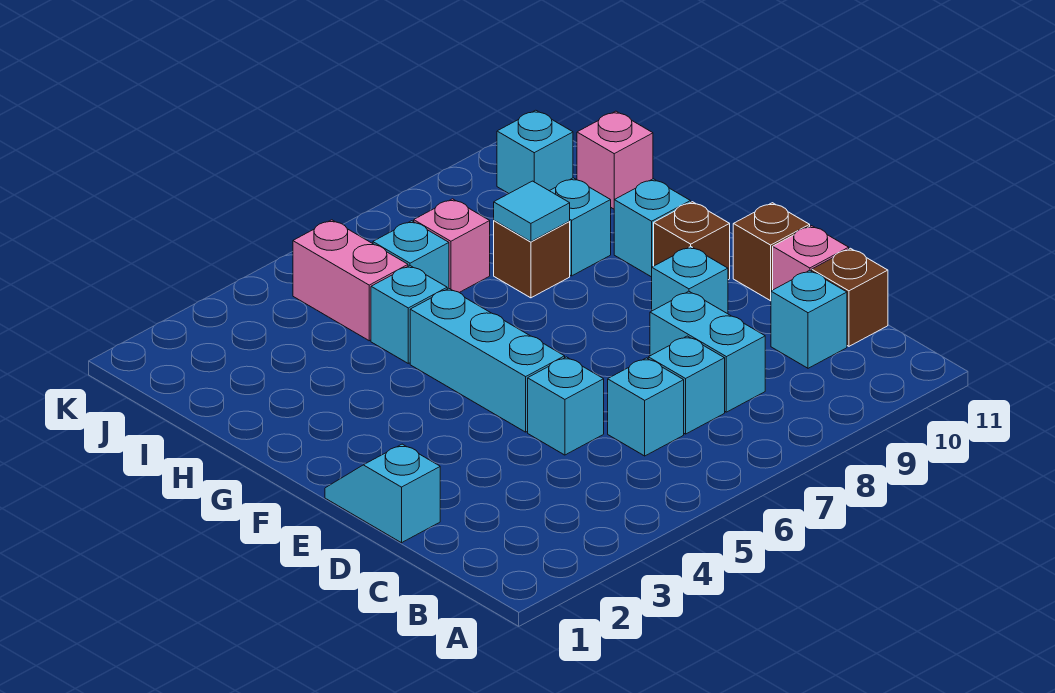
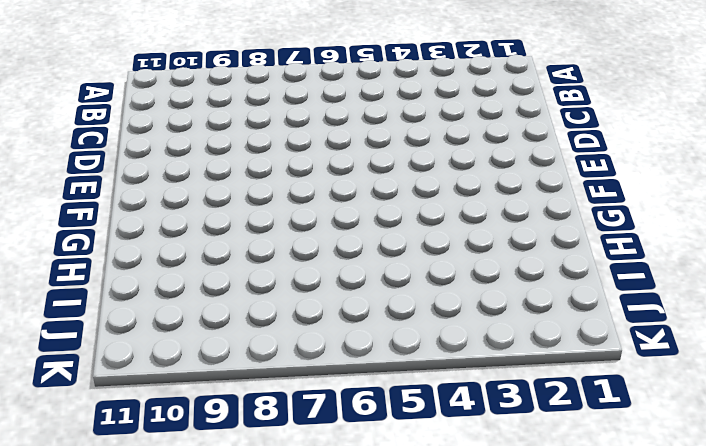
none -> cyan brick C6 level 1
none -> cyan brick C7 level 1
none -> cyan brick C8:D8 level 1

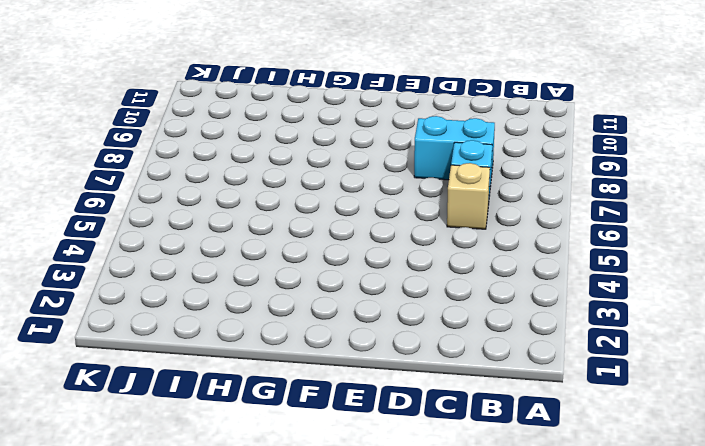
tan brick C6 level 1 -> cyan brick C6 level 1
none -> cyan brick C10 level 1
none -> brown brick C11 level 1
none -> cyan slope D1:E1 level 1 top D

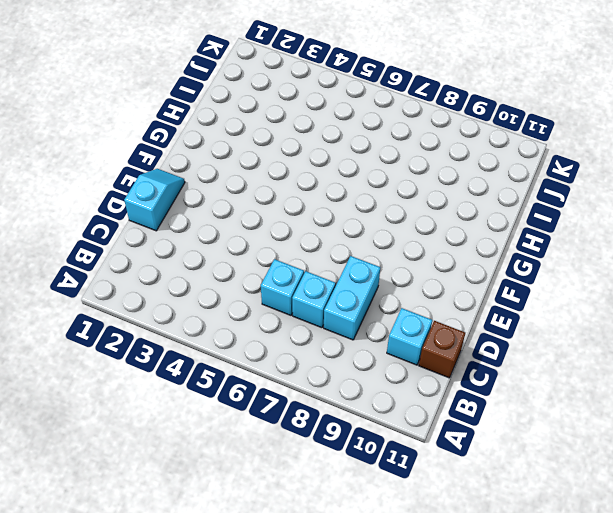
none -> cyan brick D5 level 1
none -> pink brick D11 level 1
none -> cyan brick E5:G5 level 1

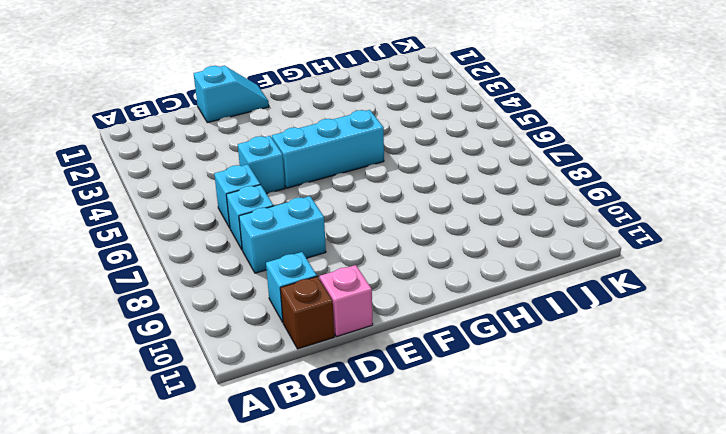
none -> cyan brick E9 level 1
none -> brown brick E11 level 1
none -> brown brick F10 level 1

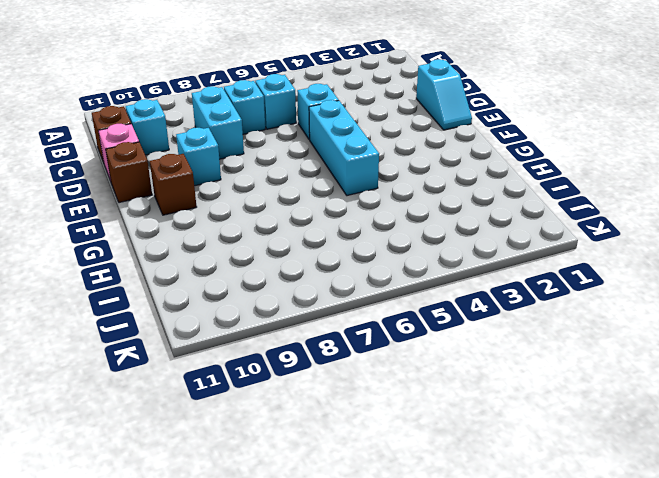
none -> cyan brick G10 level 1
none -> cyan brick H5 level 1
none -> brown brick H8 level 1

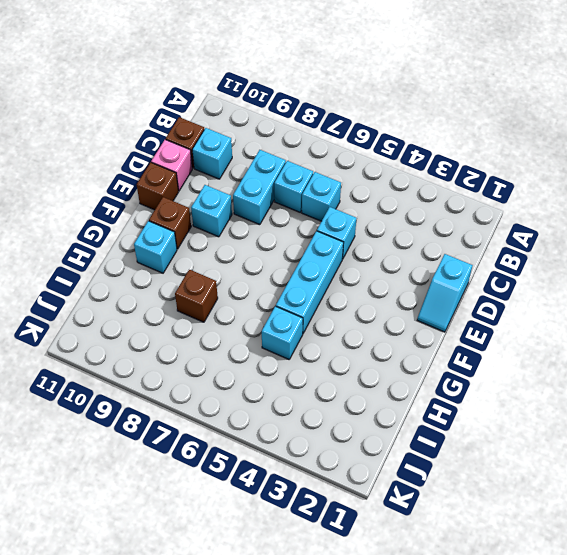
none -> cyan brick H9 level 1
none -> pink brick I5:J5 level 1
none -> cyan brick I6 level 1

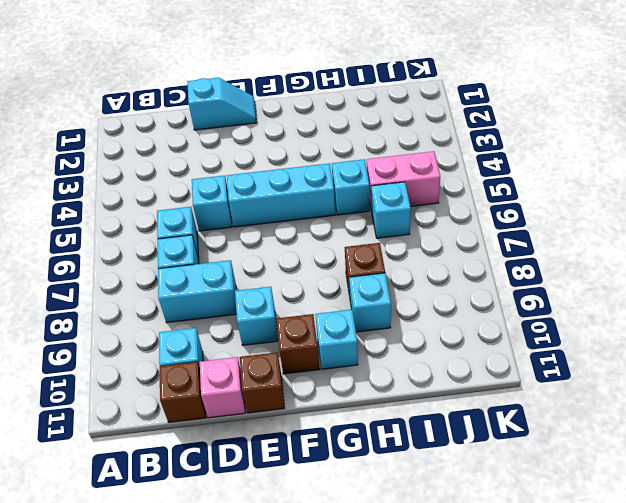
none -> pink brick I7 level 1
none -> pink brick I11 level 1
none -> cyan brick J10 level 1

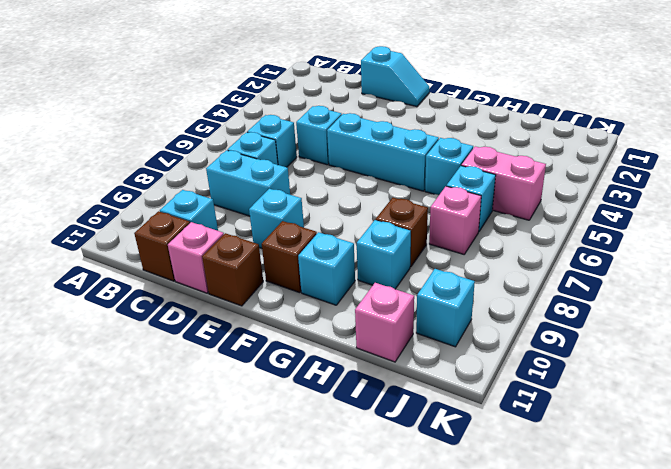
none -> cyan tile H8 level 2

